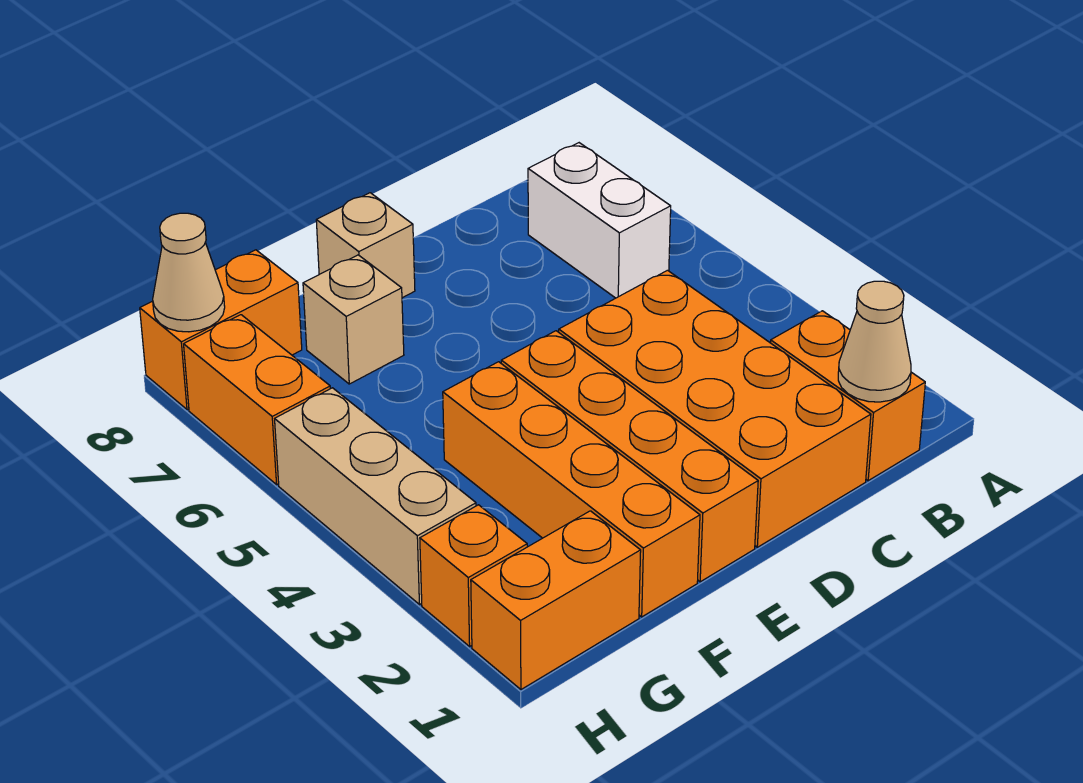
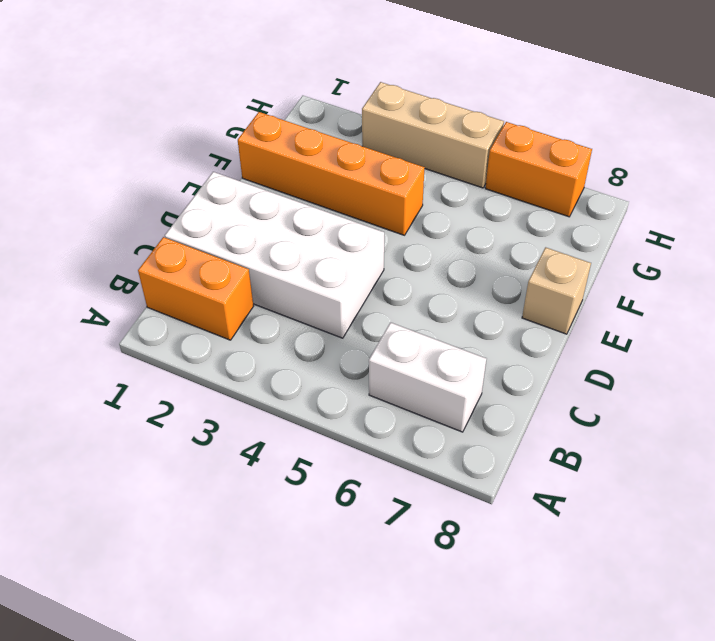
white brick C1:D4 level 1 -> orange brick C1:D4 level 1
none -> orange brick E1:E4 level 1
none -> tan brick F7 level 1
none -> orange brick G1:H1 level 1

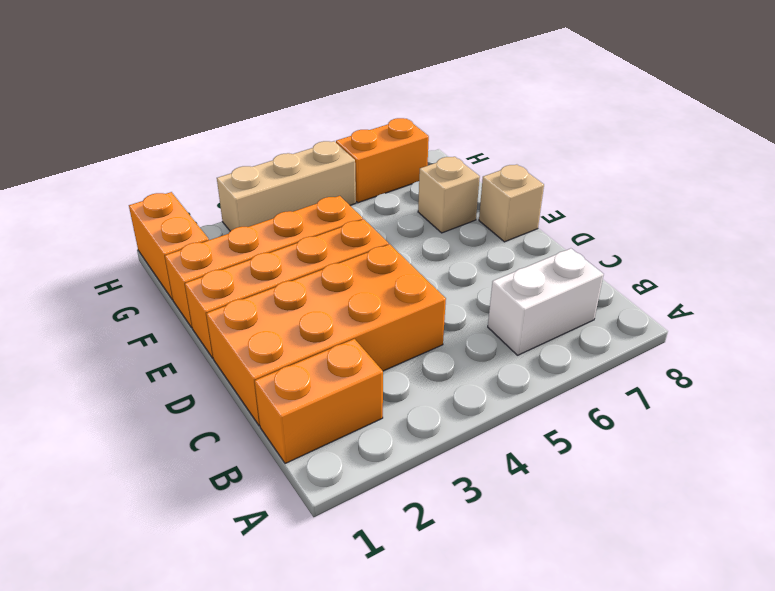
none -> orange brick G8:H8 level 1
none -> orange brick H2 level 1
none -> tan cone B1 level 2

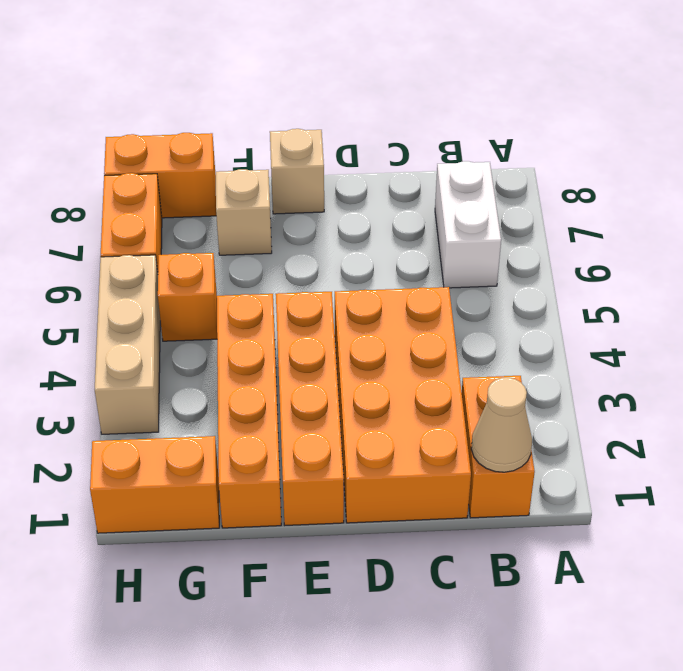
orange brick G5 level 1 -> orange brick H2 level 1
none -> tan cone H8 level 2

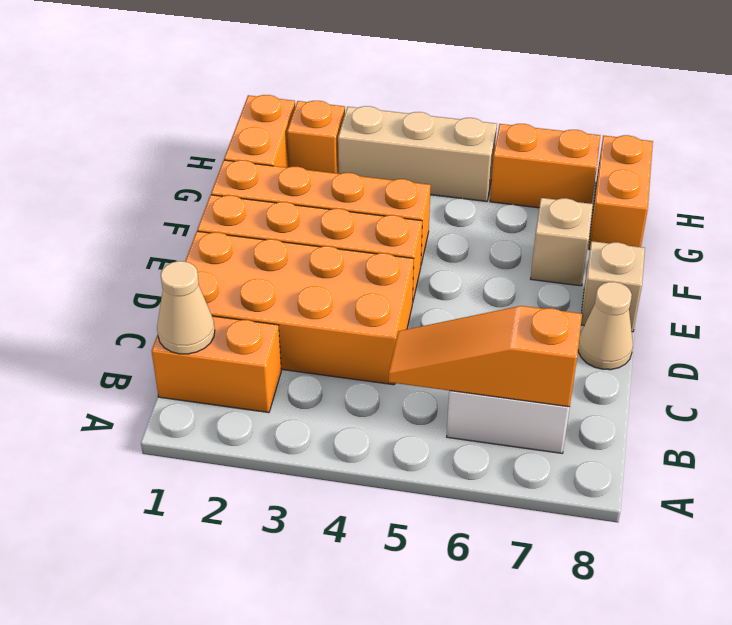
orange slope B5:B7 level 2 top 7 -> none
tan cone D8 level 1 -> tan cone H8 level 2

